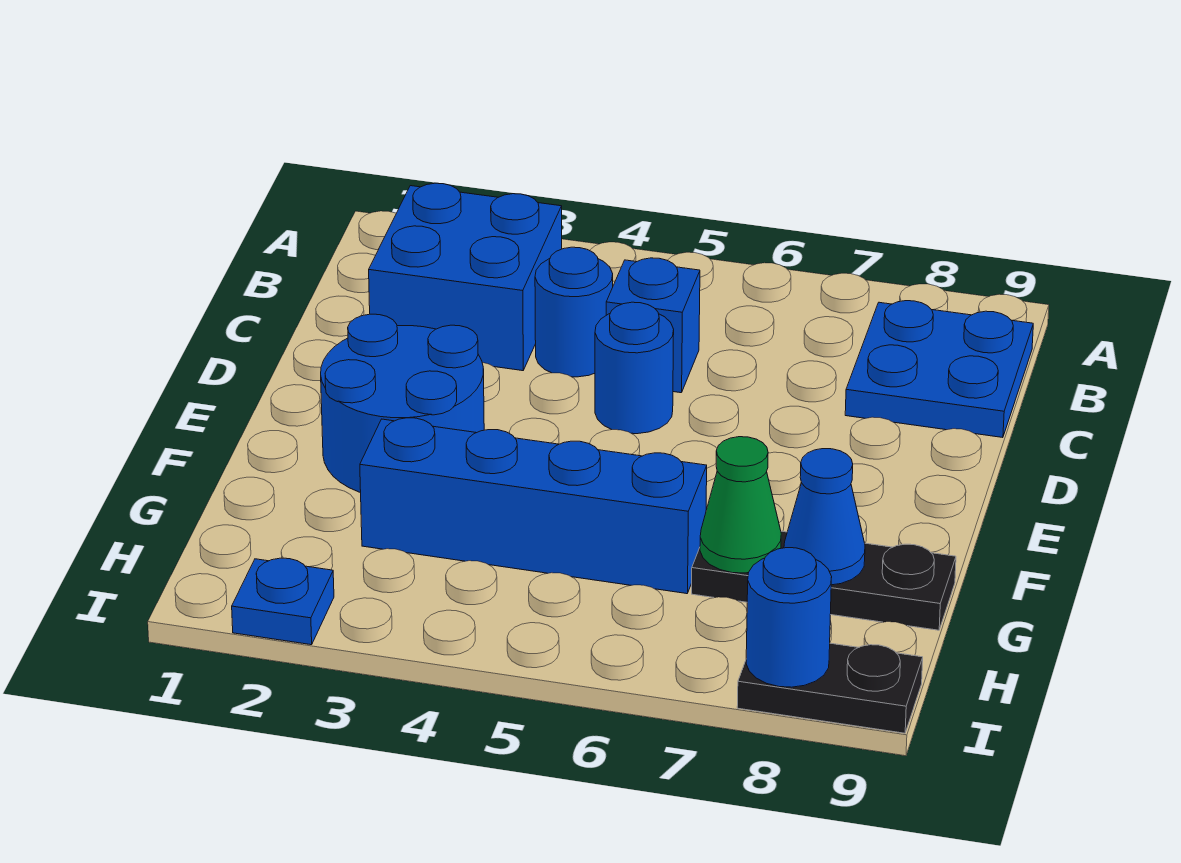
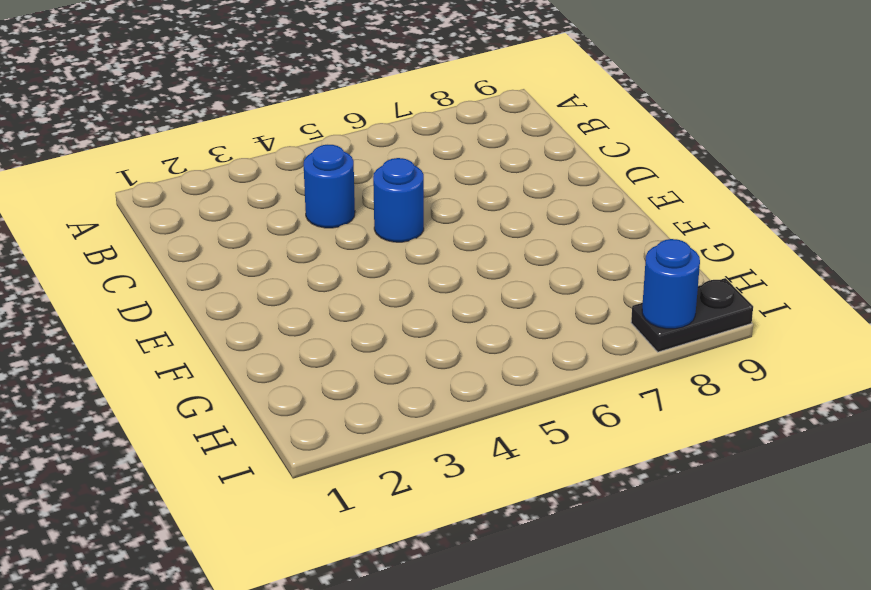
none -> blue brick B2:C3 level 1
none -> blue plate B8:C9 level 1
none -> blue brick C5 level 1

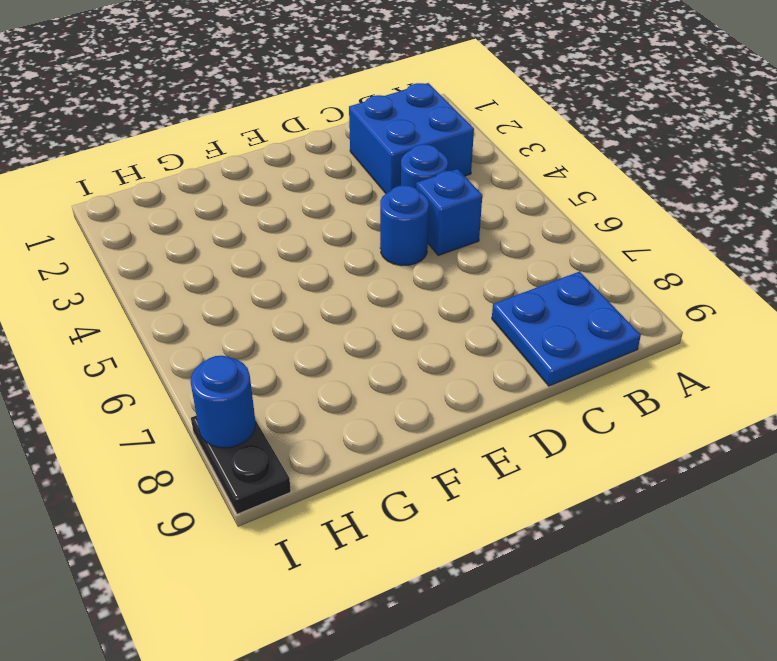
none -> blue round brick E2:F3 level 1
none -> blue brick G3:G6 level 1
none -> black plate G7:G9 level 1

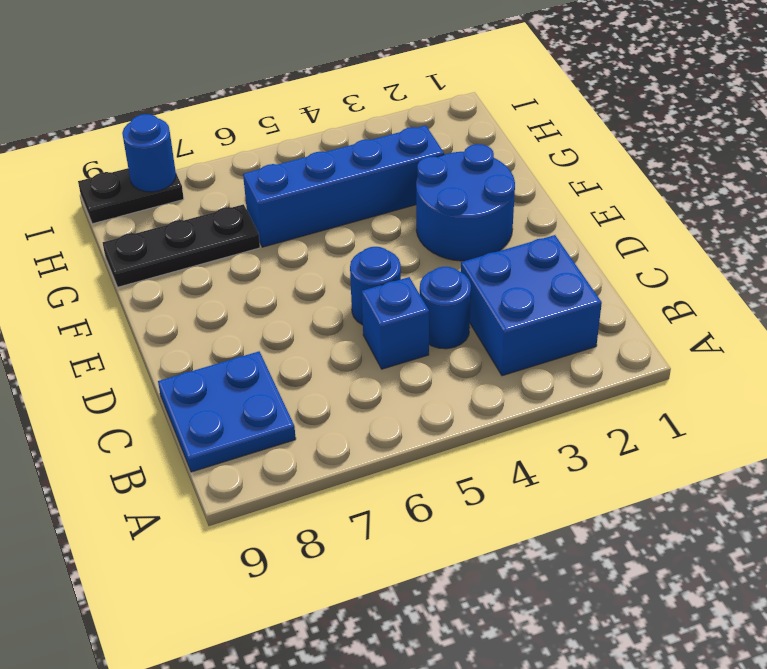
none -> blue plate I2 level 1
none -> green cone G7 level 2
none -> blue cone G8 level 2

